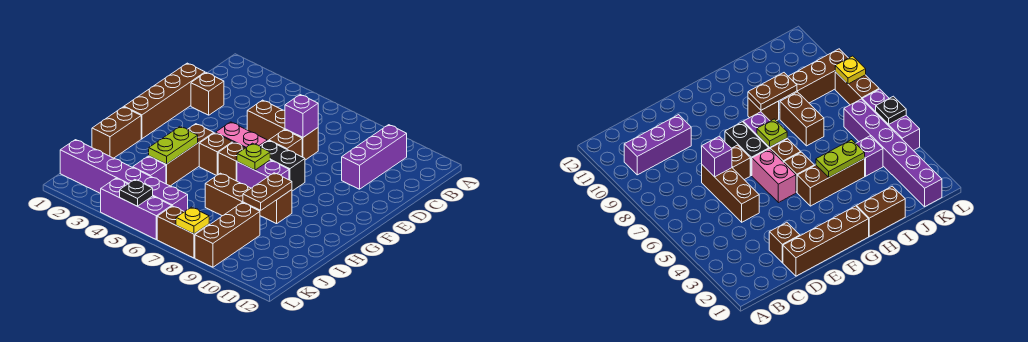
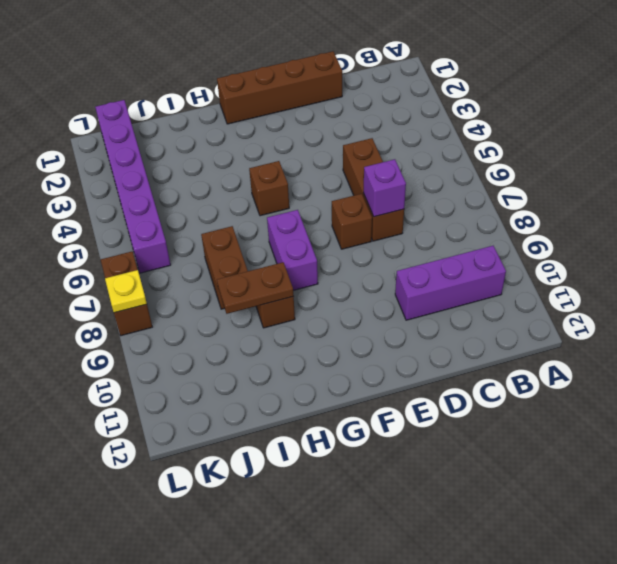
none -> brown brick D2 level 1
none -> pink brick F5:F6 level 1
none -> black brick F7:F8 level 1

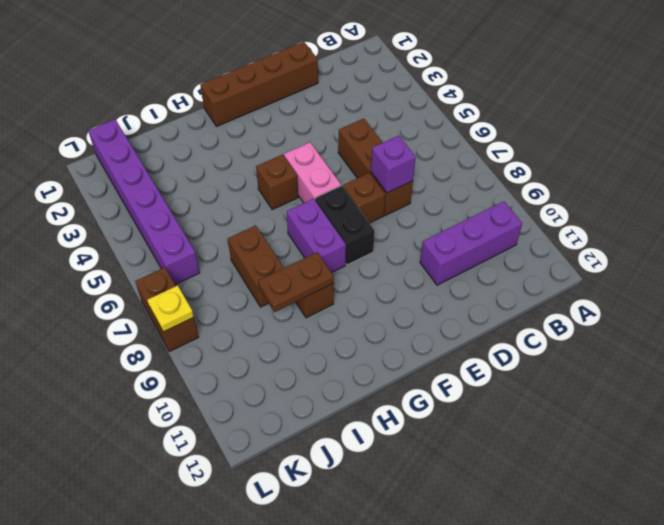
none -> brown brick D2 level 1
none -> brown brick G4:I4 level 1
none -> brown brick G6 level 1

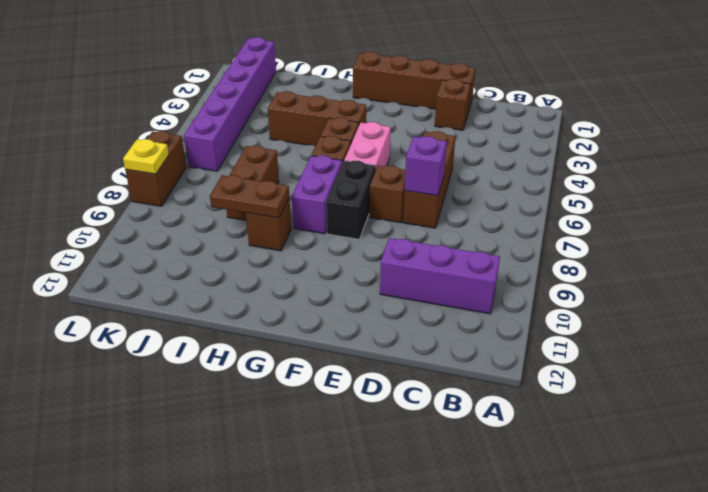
none -> brown brick H1:I1 level 1
none -> purple brick J4 level 1
none -> brown brick J9:L9 level 1

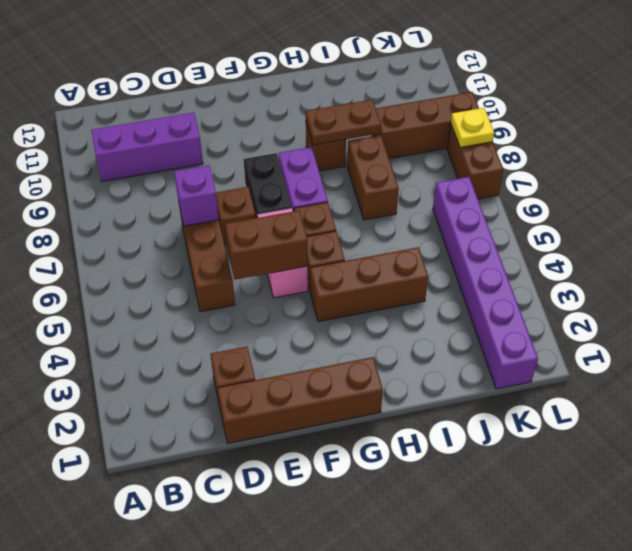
brown brick E5:F5 level 2 -> brown brick H1:I1 level 1
none -> purple brick J4 level 1
none -> purple brick L4:L6 level 1
none -> lime plate G7 level 2

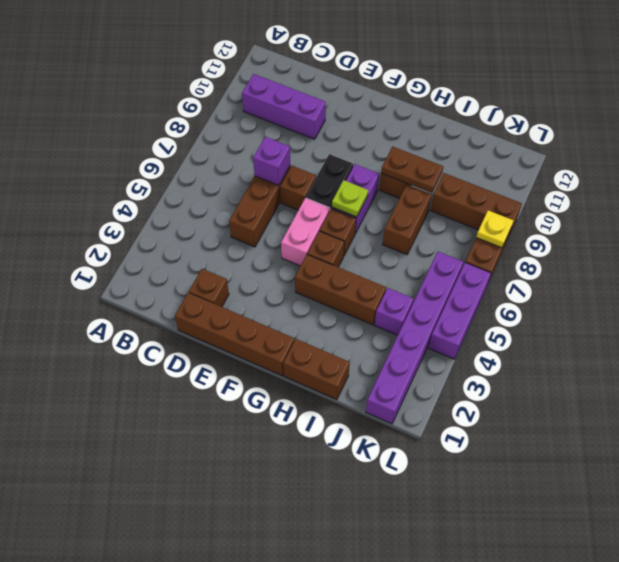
none -> lime plate H4:I4 level 2
none -> black plate L5 level 2

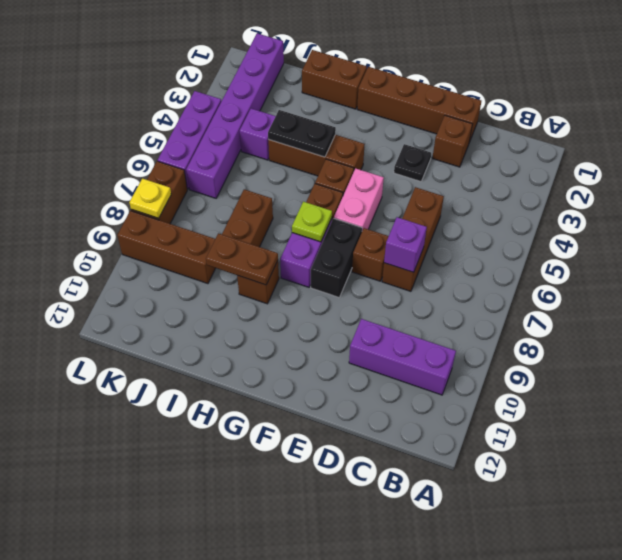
black plate E3 level 1 -> black plate L5 level 2
black plate H4:I4 level 2 -> lime plate H4:I4 level 2

